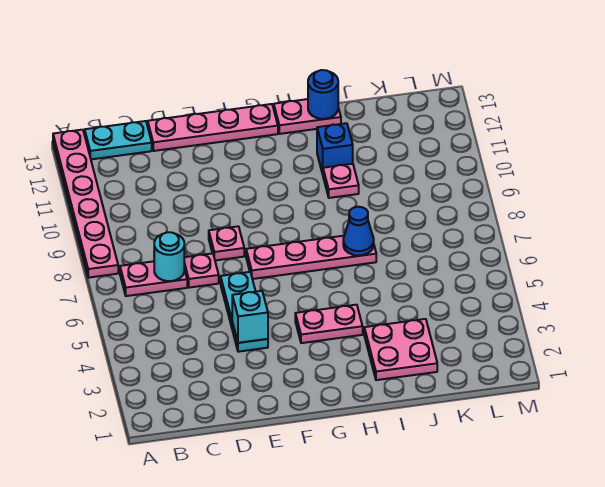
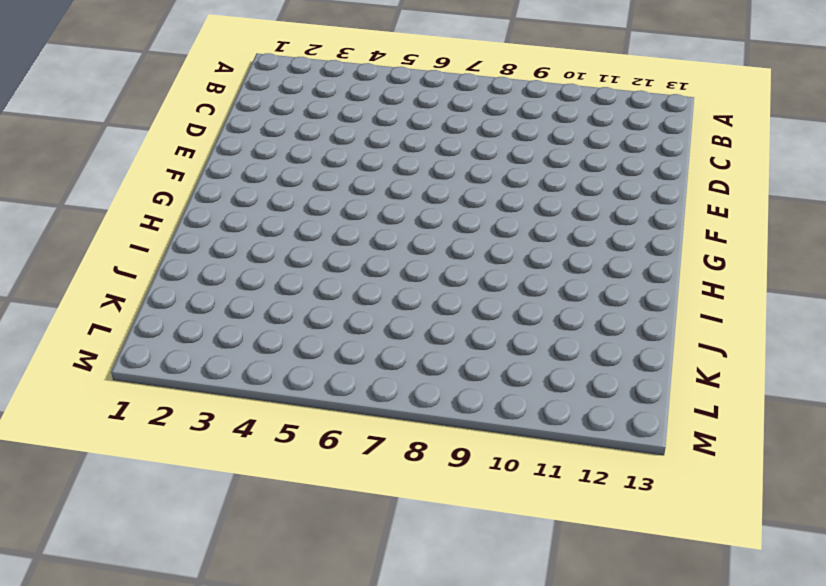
none -> pink plate A8:A13 level 1
none -> pink plate B7:C7 level 1
none -> cyan plate B13:C13 level 1

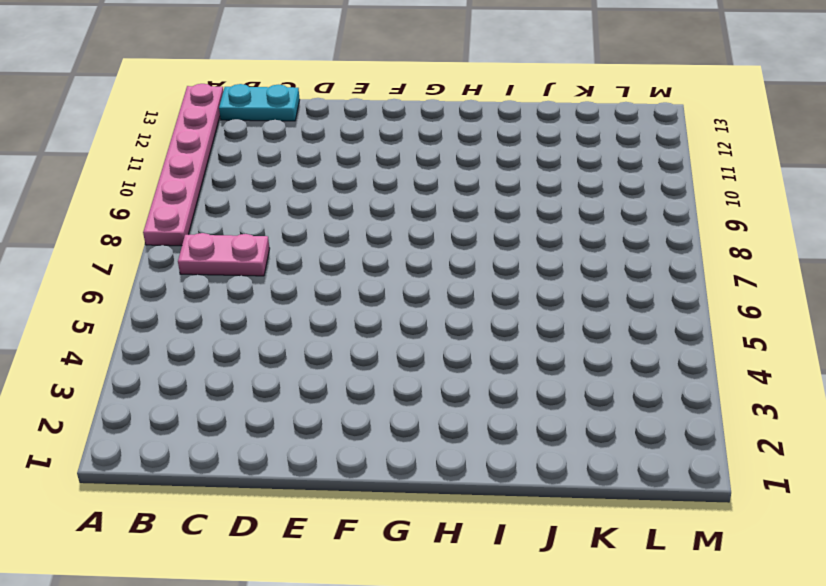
none -> pink plate D7 level 1
none -> pink plate D13:G13 level 1
none -> cyan plate E4:E6 level 1

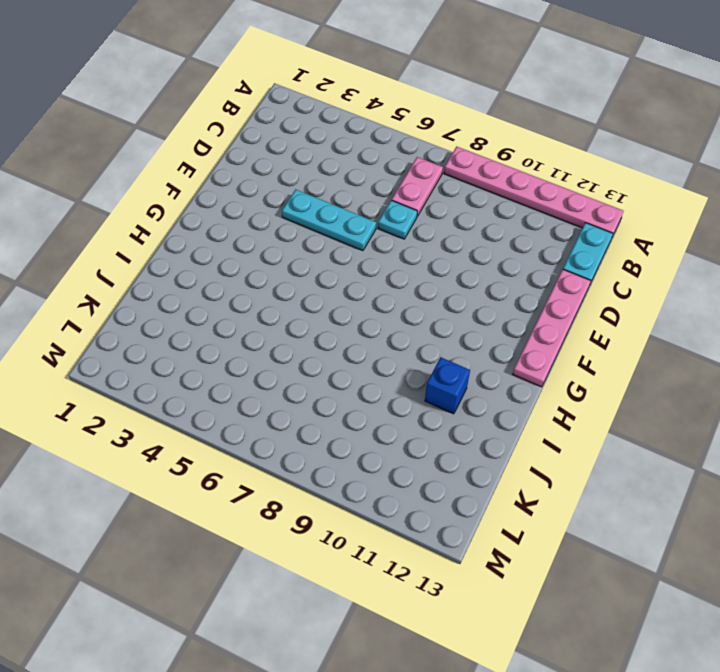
cyan plate D7 level 1 -> pink plate D7 level 1
none -> pink plate E8 level 1
none -> pink plate F7:I7 level 1
none -> pink plate G4:H4 level 1

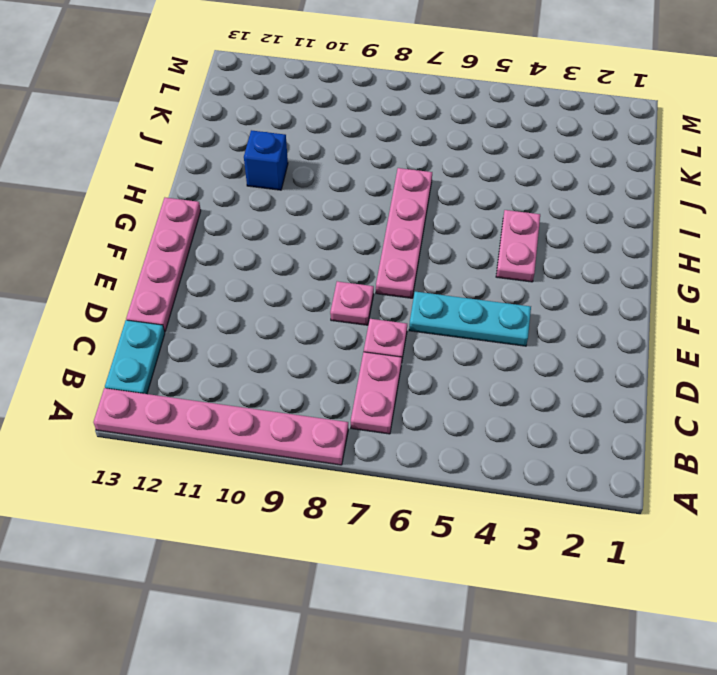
none -> pink plate H13:I13 level 1
none -> pink plate I2:J3 level 1
none -> pink plate I10 level 1

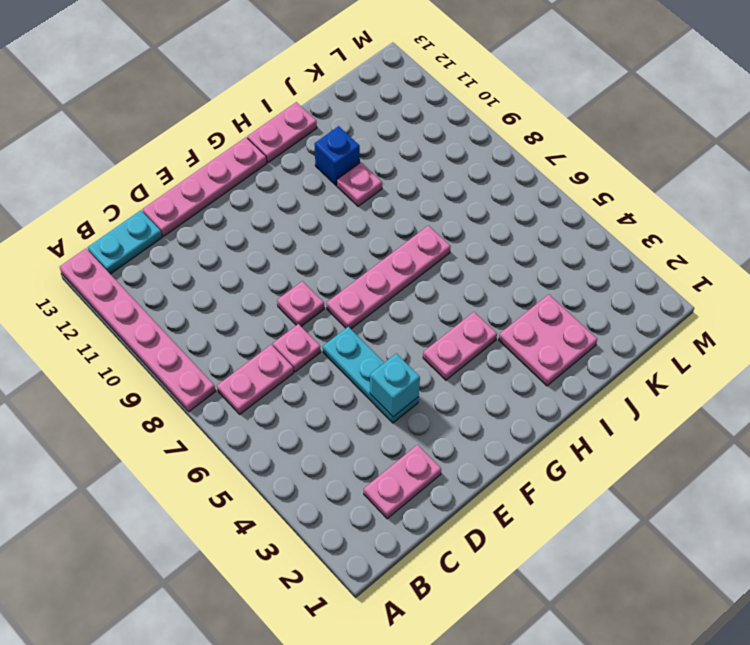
pink plate C2:D2 level 1 -> none
none -> cyan round brick C7 level 2
none -> blue cone I7 level 2
none -> blue round brick I13 level 2

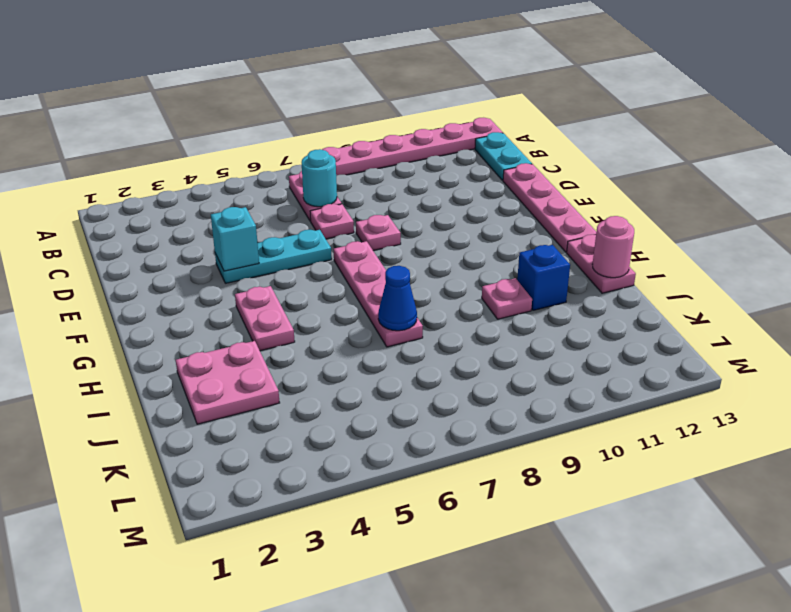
pink round brick I13 level 2 -> blue round brick I13 level 2

